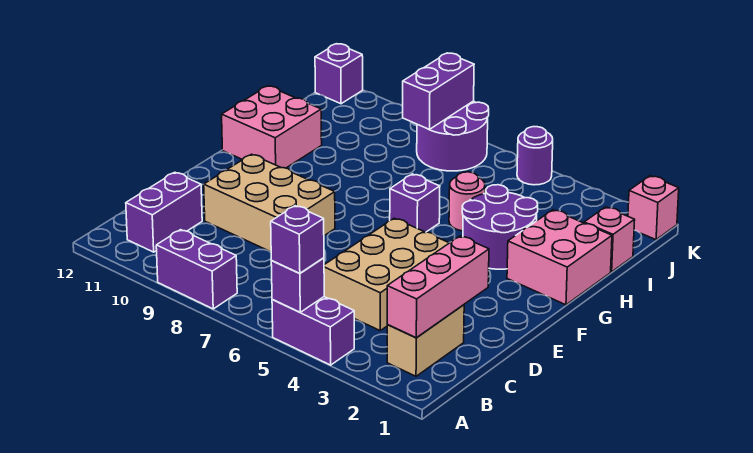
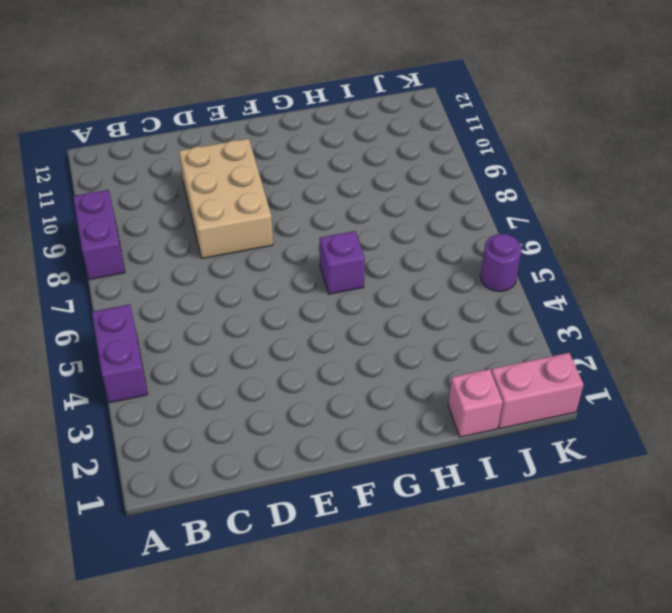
pink brick J1:K1 level 1 -> pink brick K1 level 1
none -> tan brick B2:C2 level 1
none -> purple brick B11:C11 level 1
none -> tan brick C4:E5 level 1

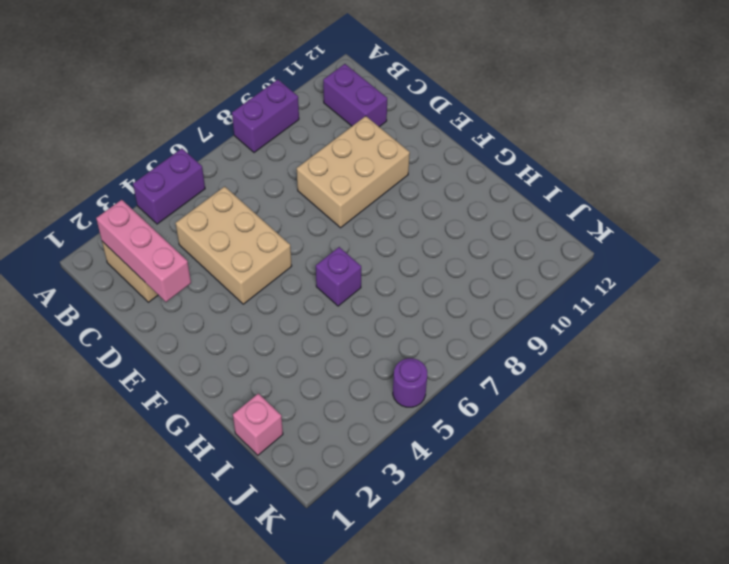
none -> pink brick G1:H2 level 1
none -> purple round brick G3:H4 level 1
none -> pink brick G11:H12 level 1

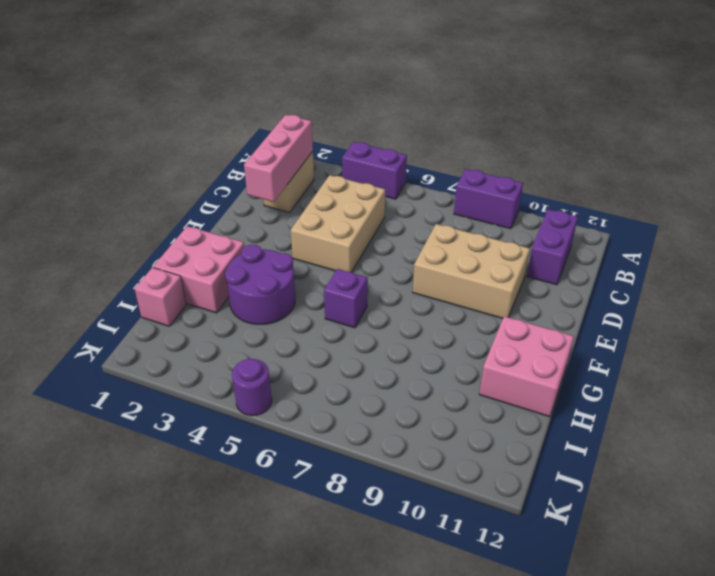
none -> pink round brick H5 level 1
none -> purple round brick J7:K8 level 1
none -> pink brick K1 level 1

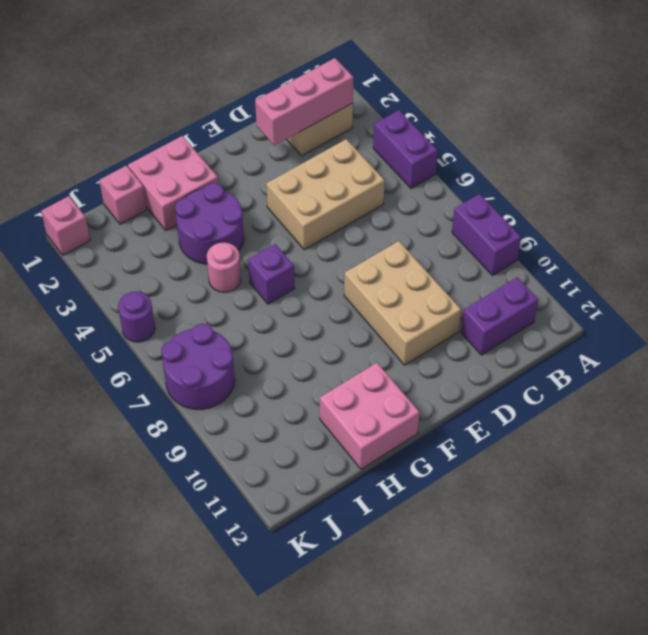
none -> purple brick K12 level 1
none -> purple brick A5 level 2
none -> purple brick J8:K8 level 2

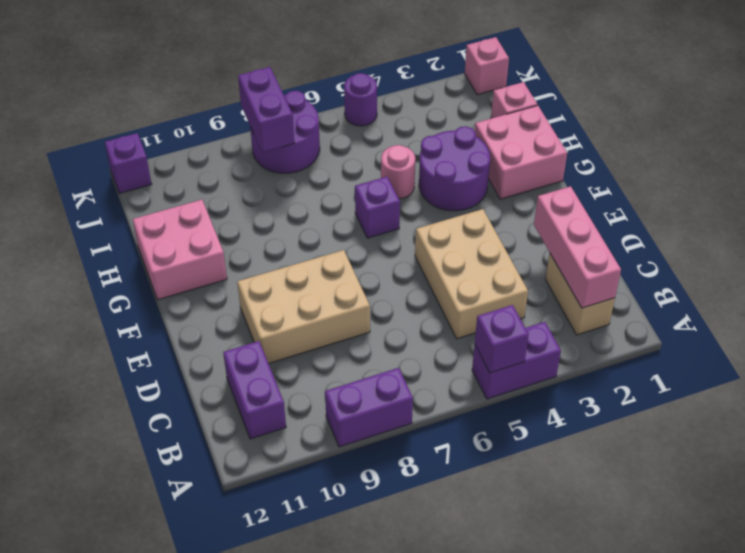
none -> purple brick A5 level 3

